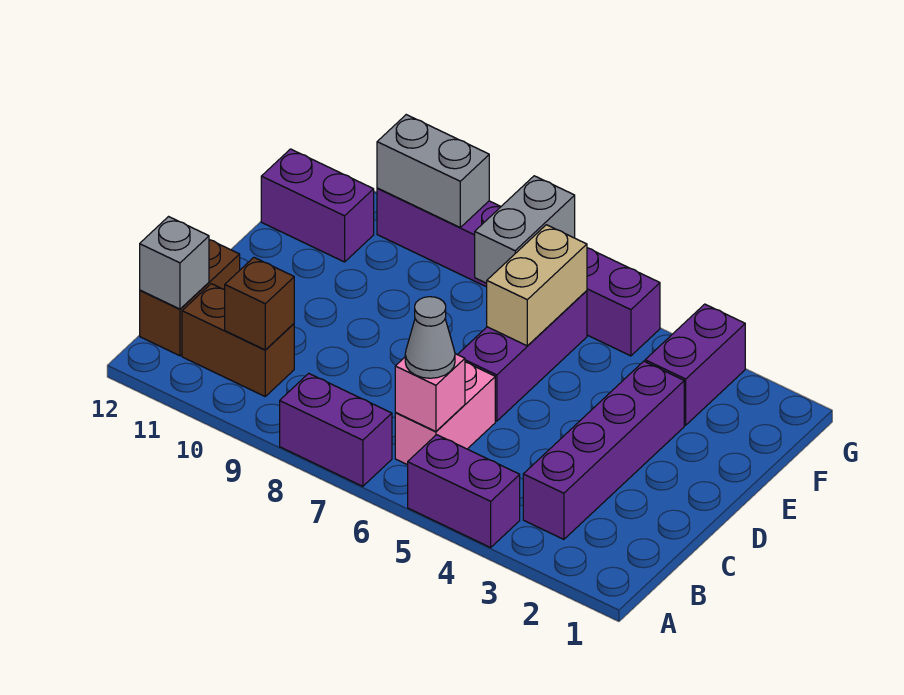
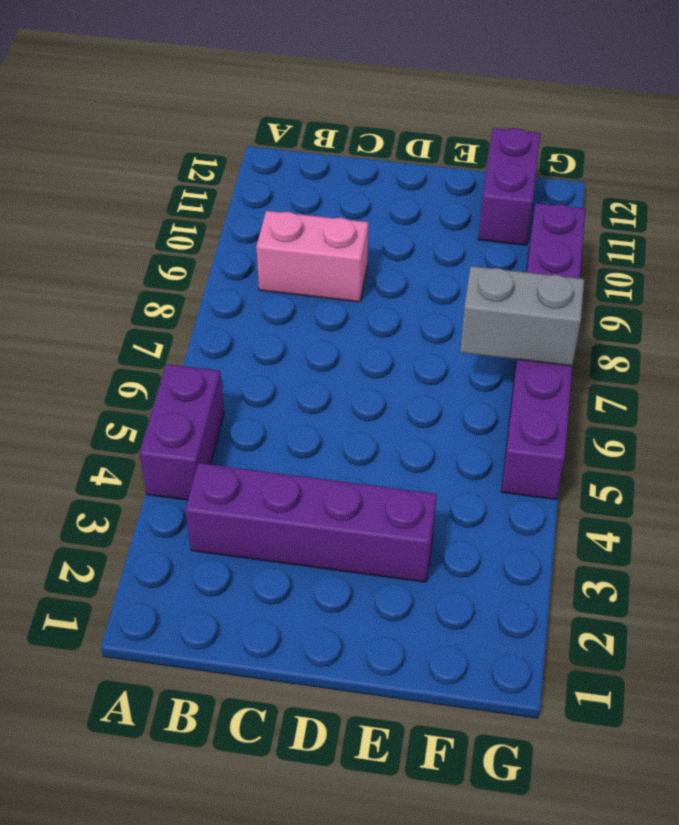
pink brick B9:C9 level 1 -> pink brick B6:C6 level 1
none -> purple brick A7:A8 level 1
none -> brown brick B10:B11 level 1
none -> brown brick B12:C12 level 1

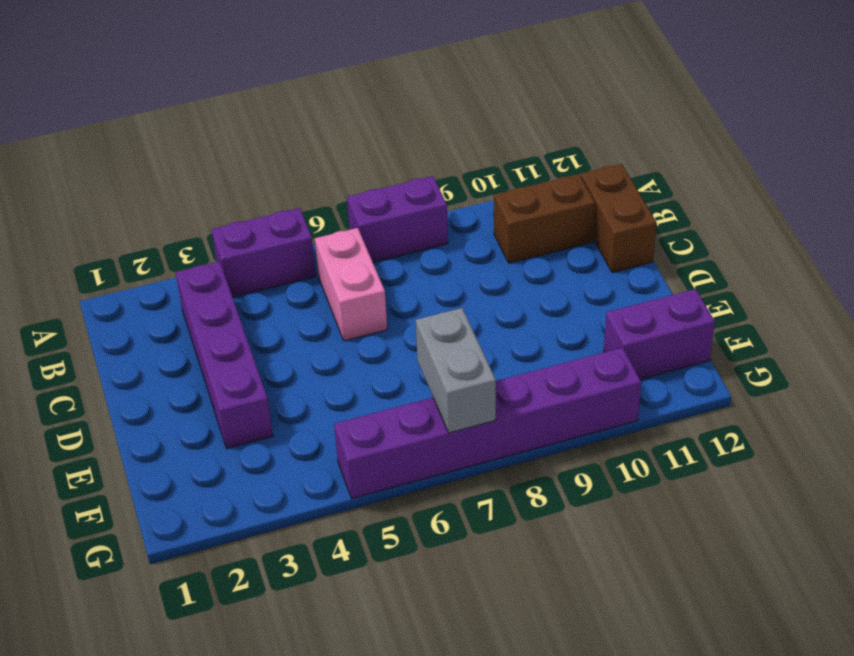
none -> purple brick D6:F6 level 1
none -> purple brick F3:G3 level 1
none -> pink brick B6 level 2

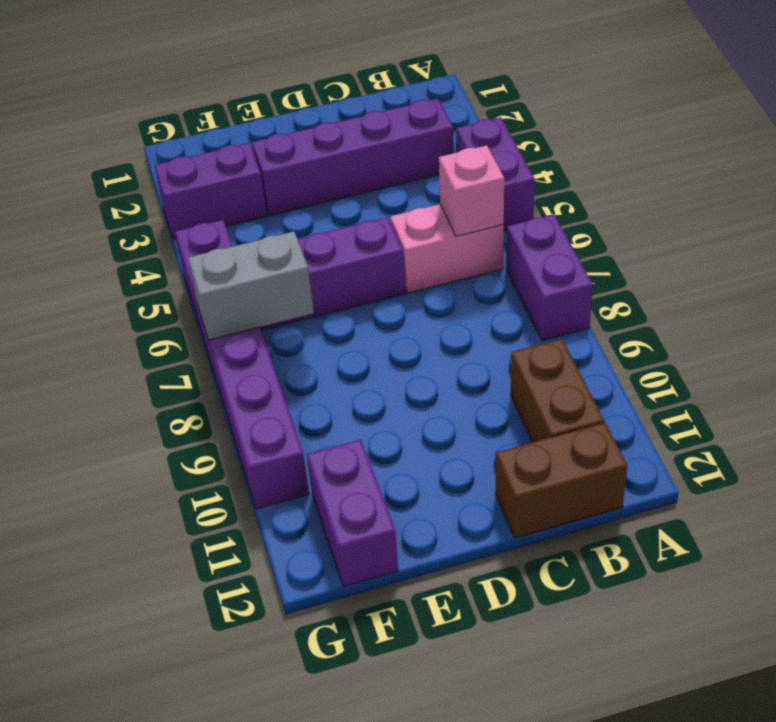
none -> brown brick B10 level 2
none -> grey brick B12 level 2
none -> tan brick E6:F6 level 2

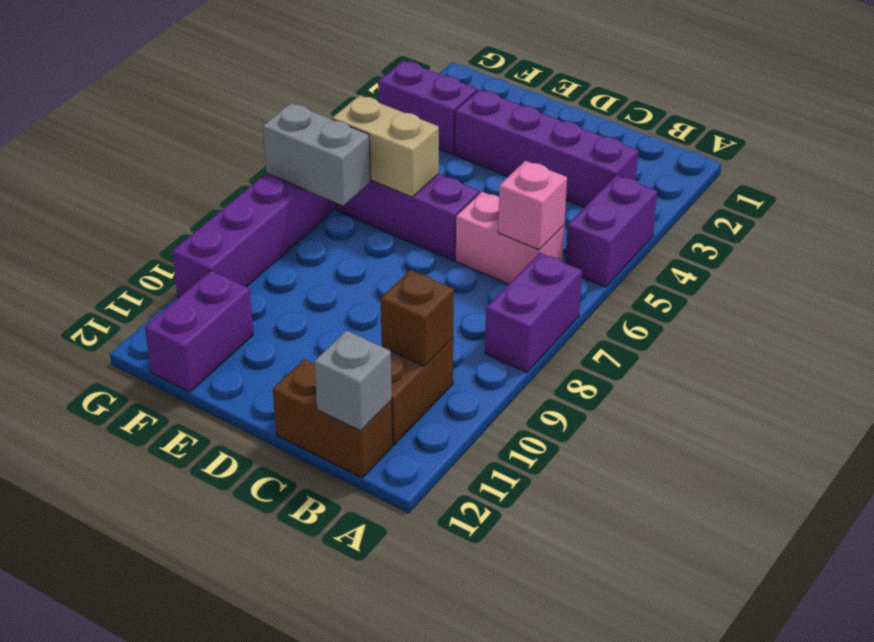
none -> grey brick G9:G10 level 2
none -> grey cone B6 level 3

